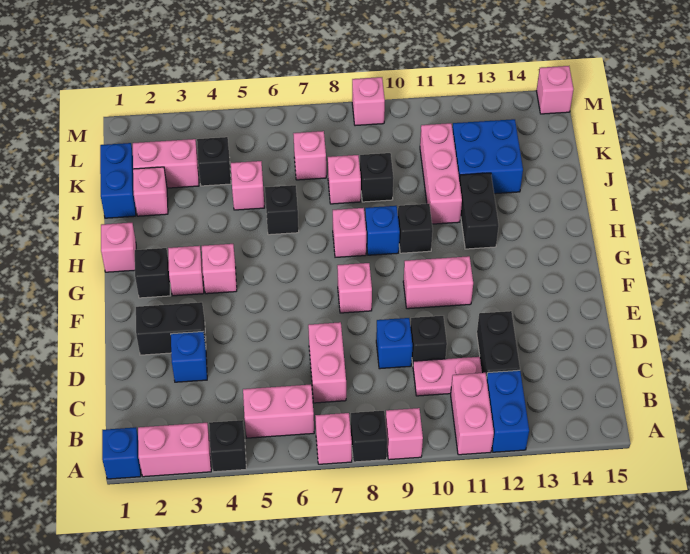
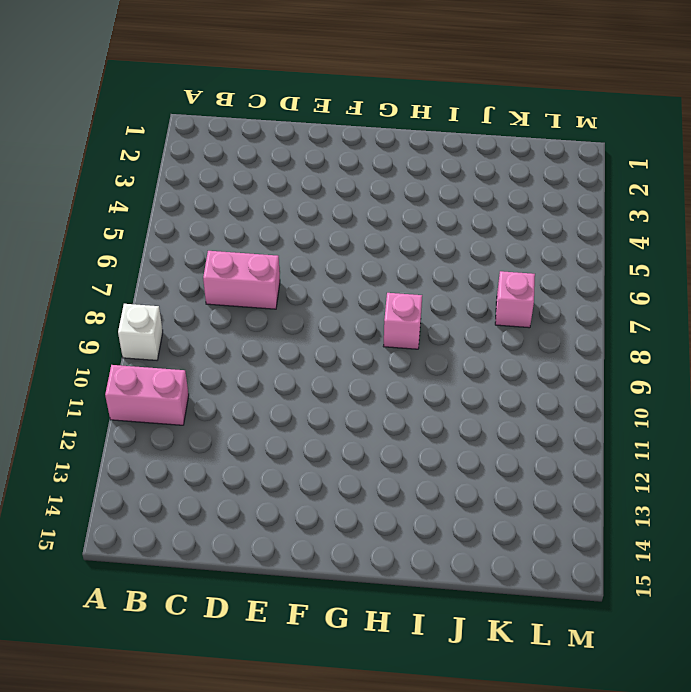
white brick A9 level 1 -> pink brick A9 level 1
none -> blue brick A1 level 1
none -> pink brick A2:A3 level 1
none -> black brick A4 level 1
none -> pink brick A7 level 1

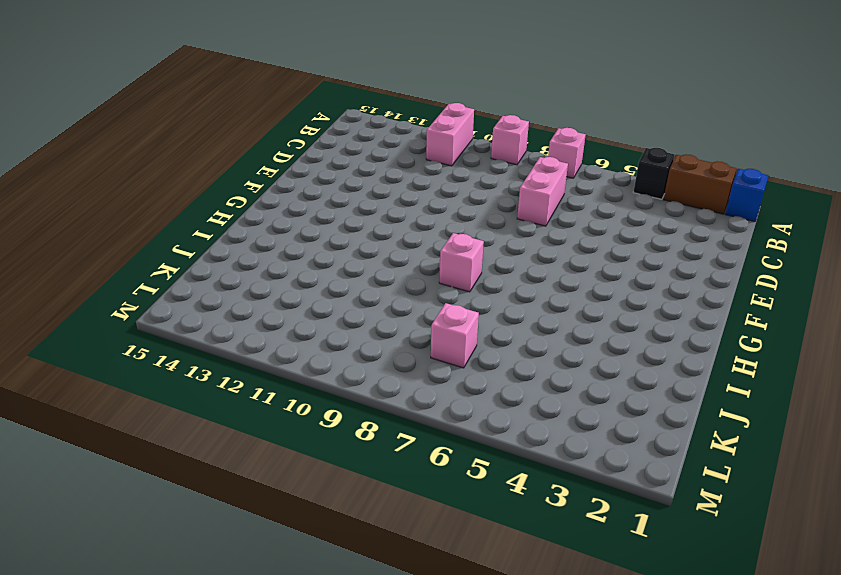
brown brick A2:A3 level 1 -> pink brick A2:A3 level 1
none -> black brick A8 level 1
none -> blue brick A12:B12 level 1
none -> pink brick B5:B6 level 1
none -> pink plate C10:C11 level 1

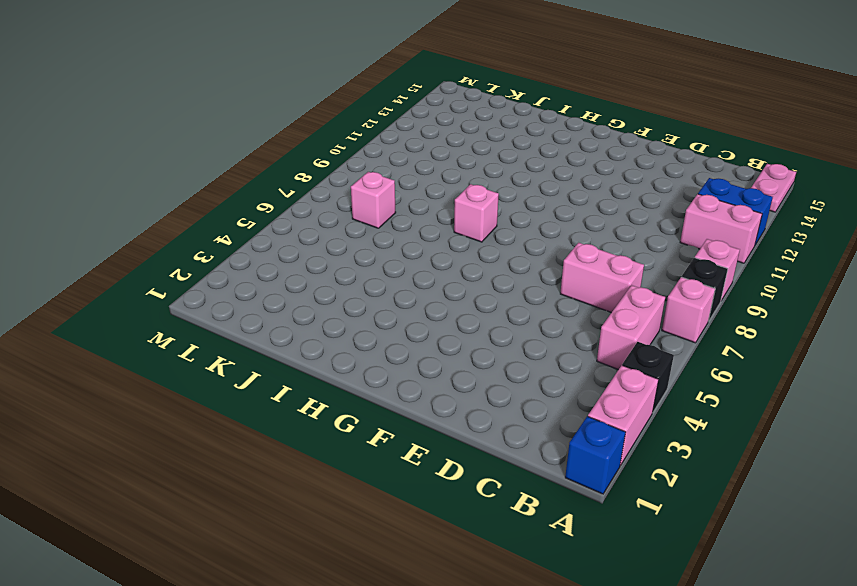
pink plate A14:A15 level 1 -> pink plate C10:C11 level 1
none -> black brick C12:D12 level 1
none -> blue brick D3 level 1
none -> blue brick D9 level 1
none -> black brick D10 level 1

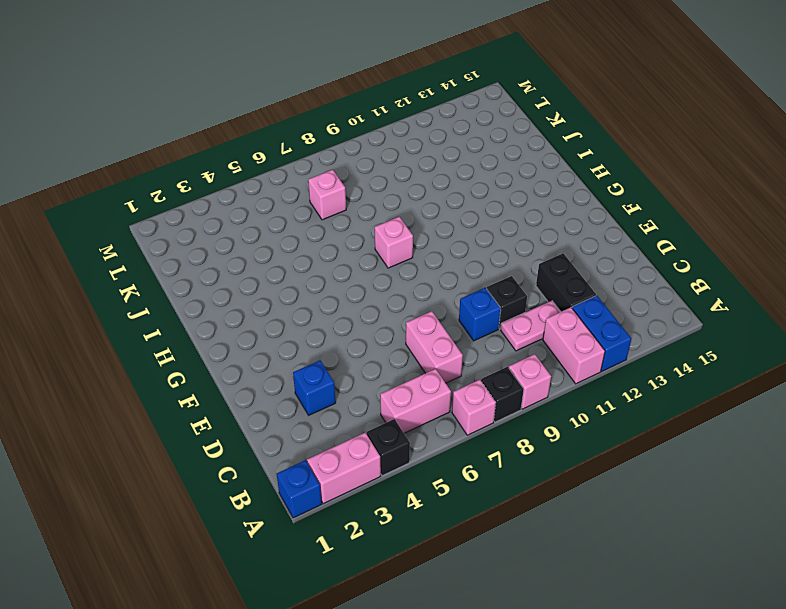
none -> black brick E2:E3 level 1
none -> pink brick F8 level 1
none -> pink brick F10:F11 level 1
none -> black brick G2 level 1

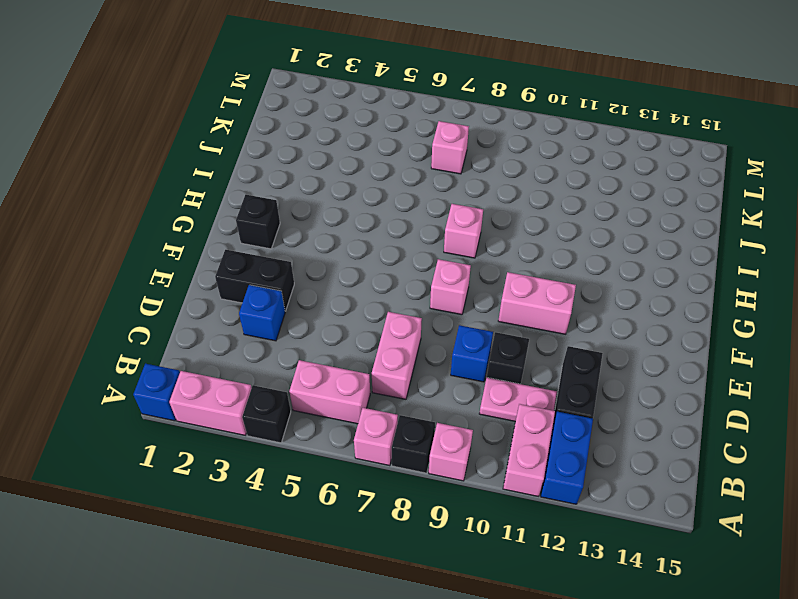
none -> pink brick G3 level 1
none -> pink brick G4 level 1
none -> pink brick H1 level 1
none -> blue brick H9 level 1

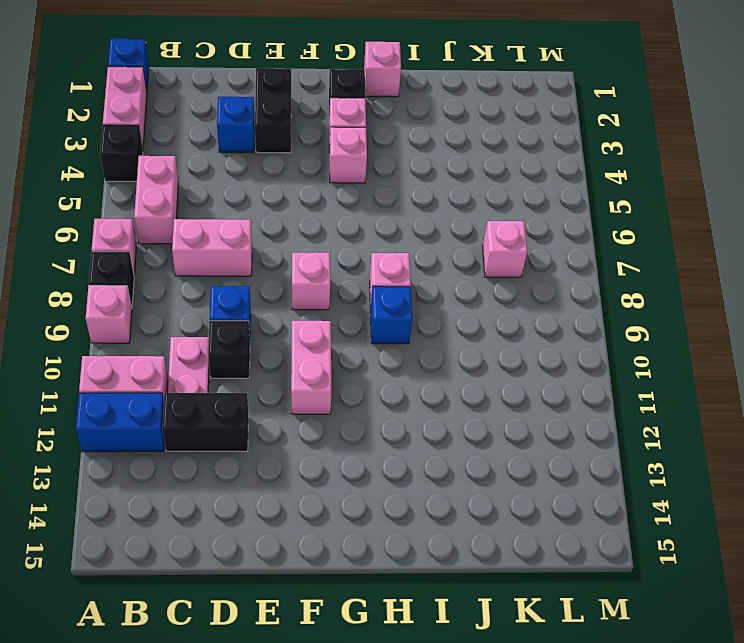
none -> black brick H10 level 1
none -> black brick H12:I12 level 1
none -> black brick I6 level 1
none -> pink brick I11:K11 level 1

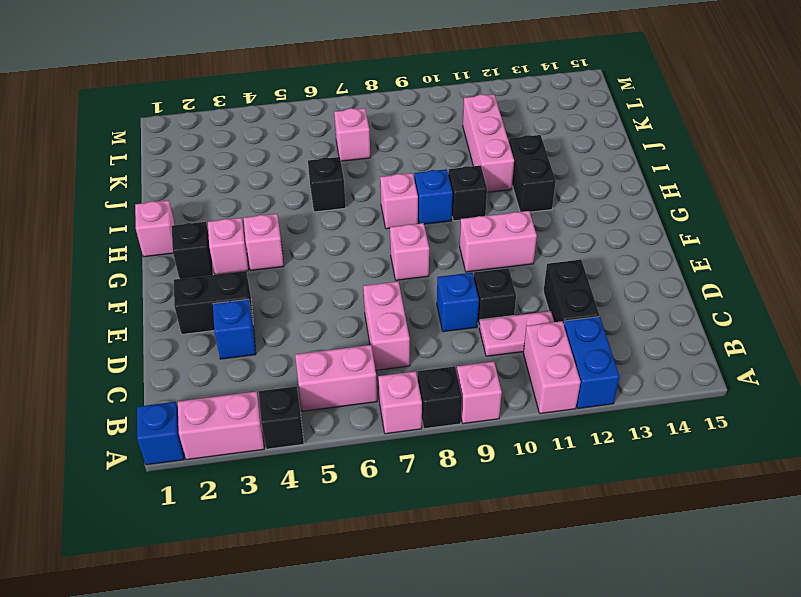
none -> blue brick J1:K1 level 1
none -> pink brick J2 level 1
none -> pink brick J5 level 1
none -> pink brick J8 level 1

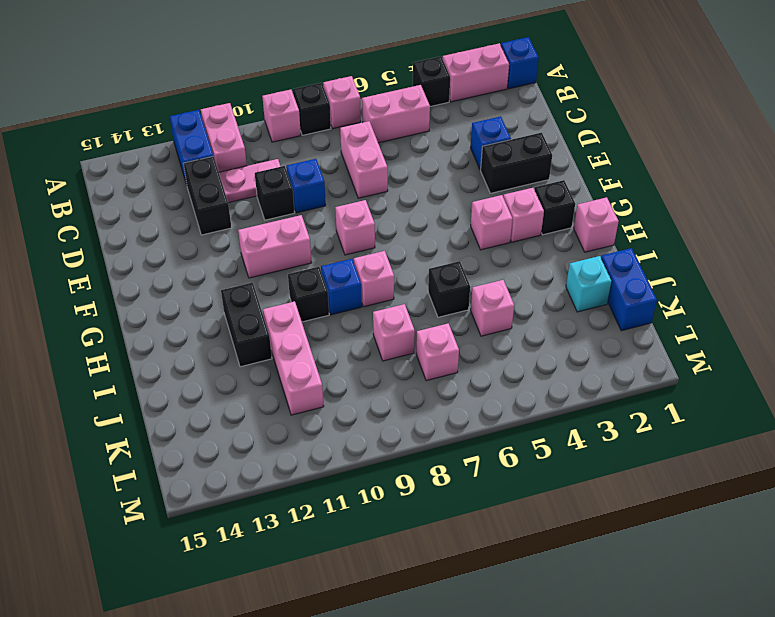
cyan brick J2 level 1 -> pink brick J2 level 1
none -> black brick J9 level 1
none -> blue brick J12:K13 level 1
none -> pink brick K2:K3 level 1
none -> black brick K4 level 1

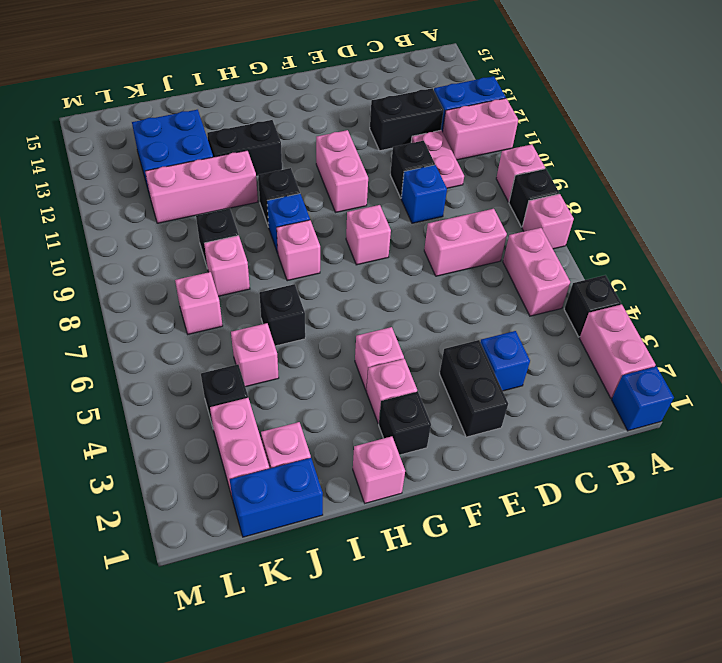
none -> pink brick M9 level 1
none -> pink brick M15 level 1

